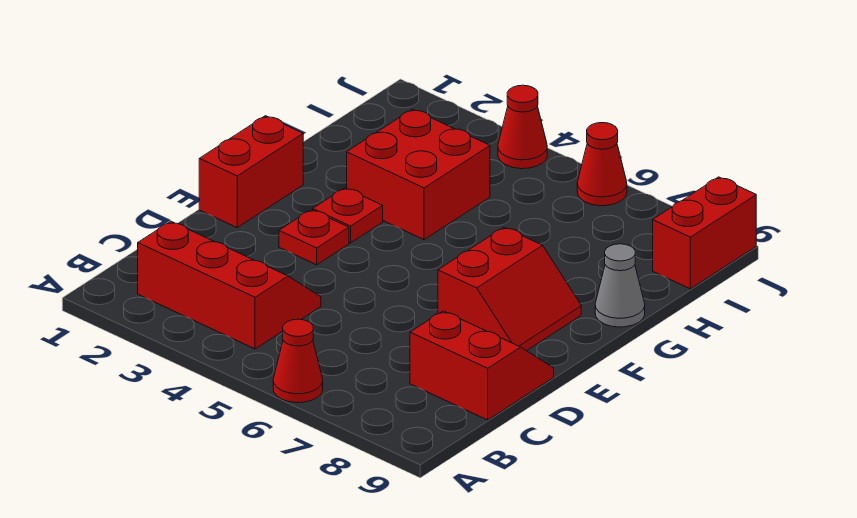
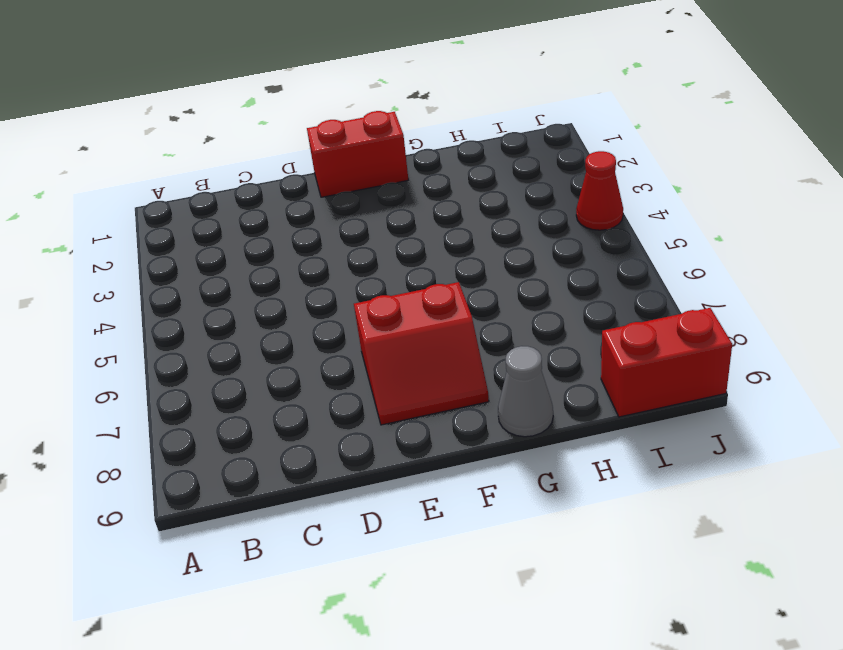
none -> red cone A6 level 1
none -> red slope B2:C4 level 1 top B
none -> red slope C8:D9 level 1 top C

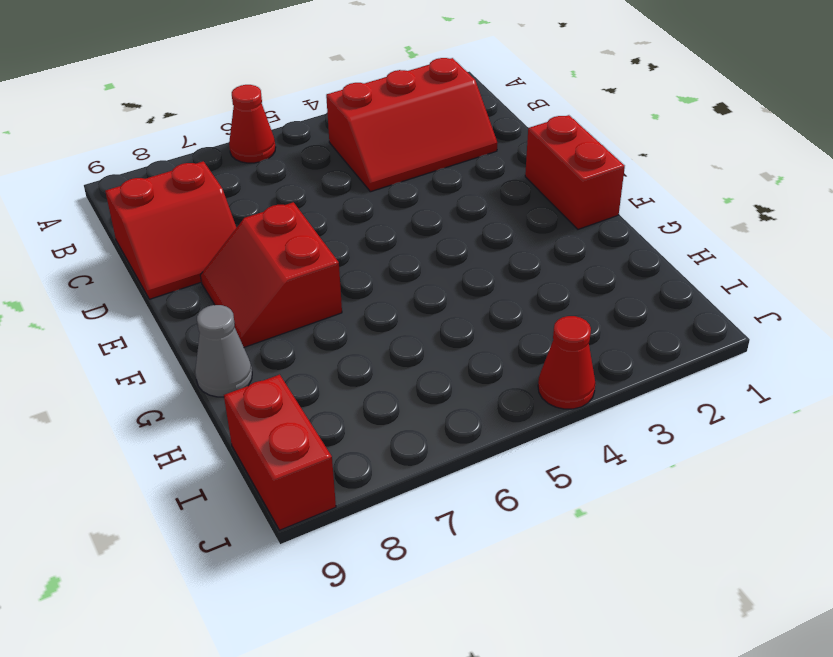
none -> red plate E3 level 1
none -> red plate F3 level 1
none -> red brick G3:H4 level 1

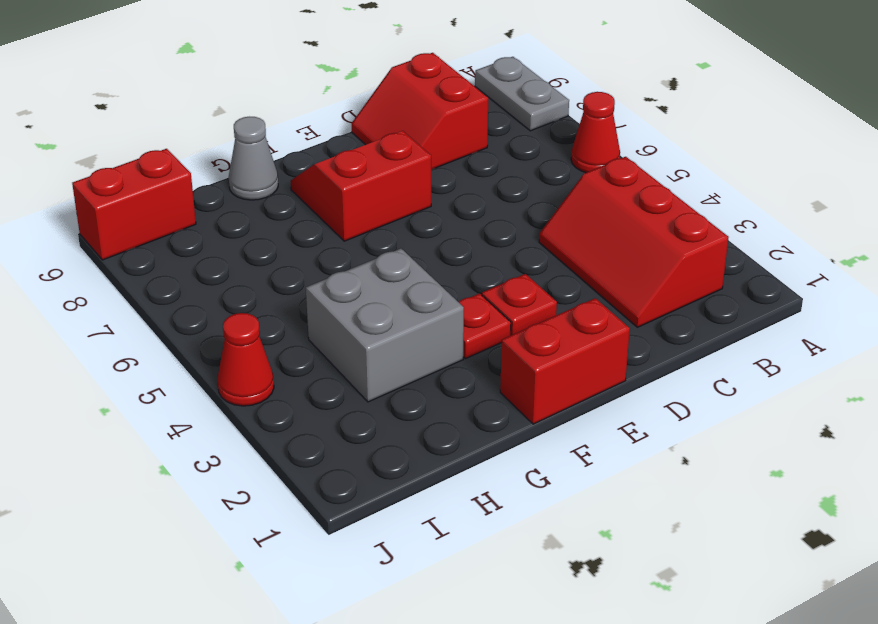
grey plate A8:A9 level 1 -> none
grey brick G3:H4 level 1 -> red brick G3:H4 level 1
none -> red cone J6 level 1

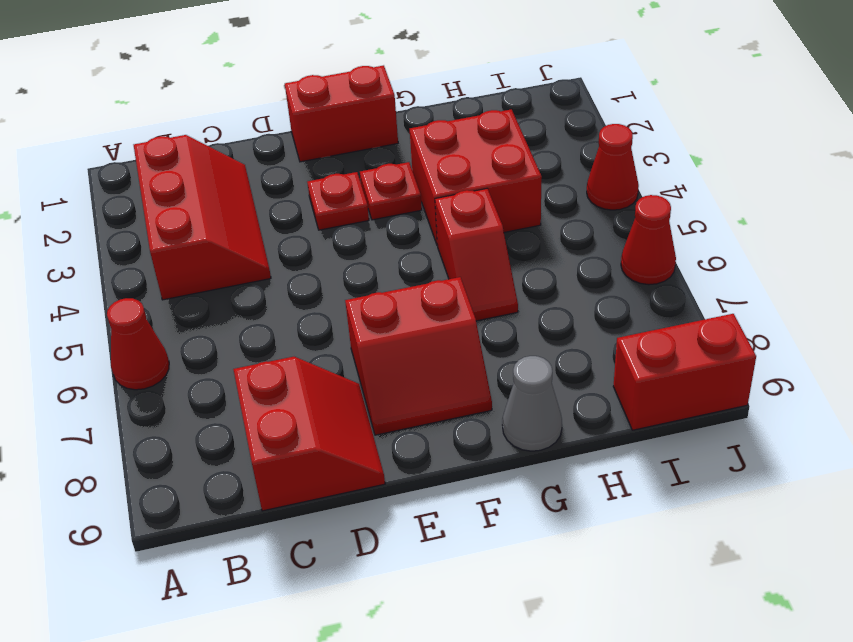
red slope G5:G6 level 1 top 5 -> none

